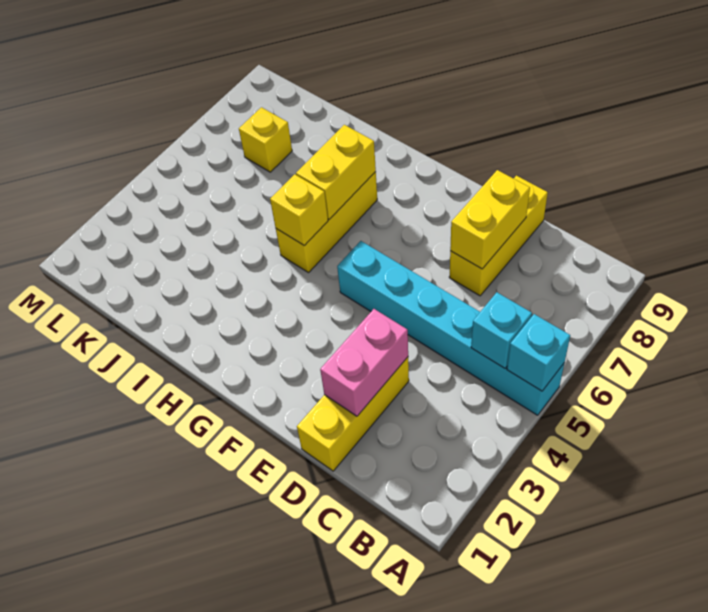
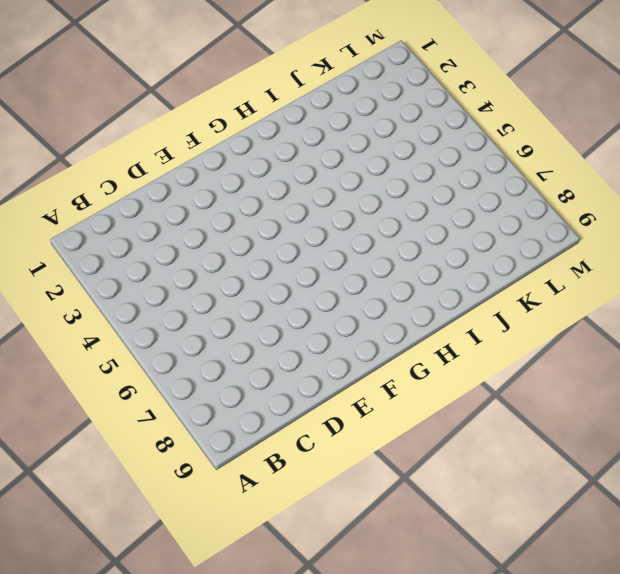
none -> cyan brick A5:F5 level 1
none -> yellow brick D1:D3 level 1

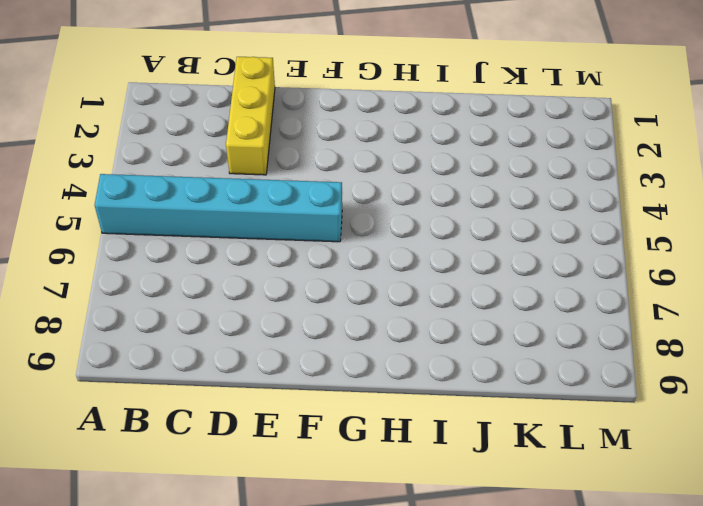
none -> yellow brick D7:D9 level 1
none -> yellow brick H5:H7 level 1

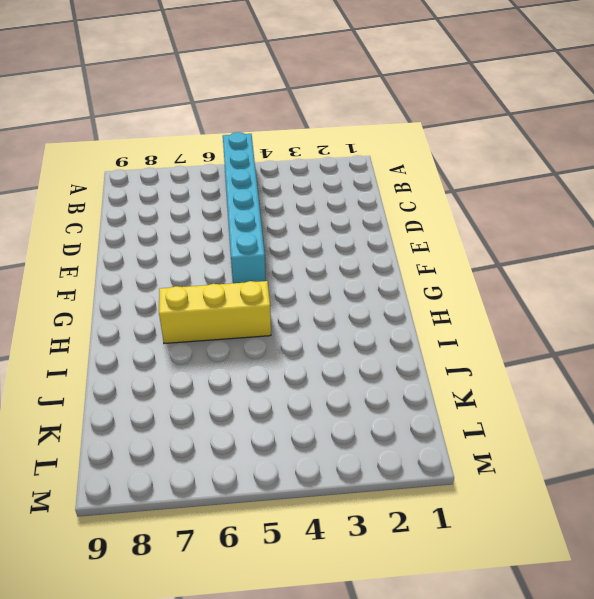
none -> yellow brick D1:D3 level 1
none -> yellow brick D7:D9 level 1

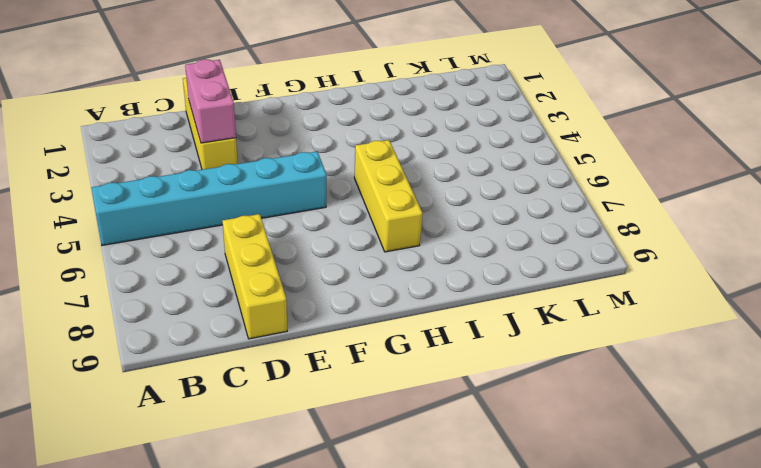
none -> yellow brick K7 level 1
none -> cyan brick A5 level 2

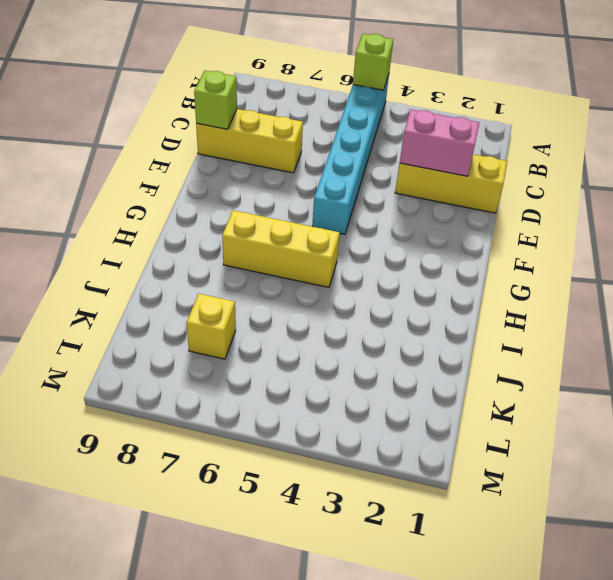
lime brick A5 level 2 -> cyan brick A5 level 2
lime brick D9 level 2 -> none
none -> cyan brick B5 level 2
none -> yellow brick D7:D8 level 2

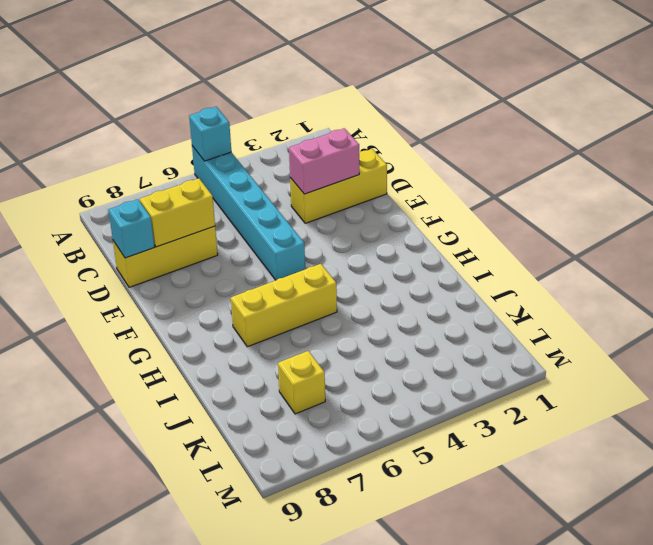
cyan brick D9 level 2 -> cyan brick B5 level 2
none -> yellow brick H5 level 2
none -> yellow brick H6:H7 level 2

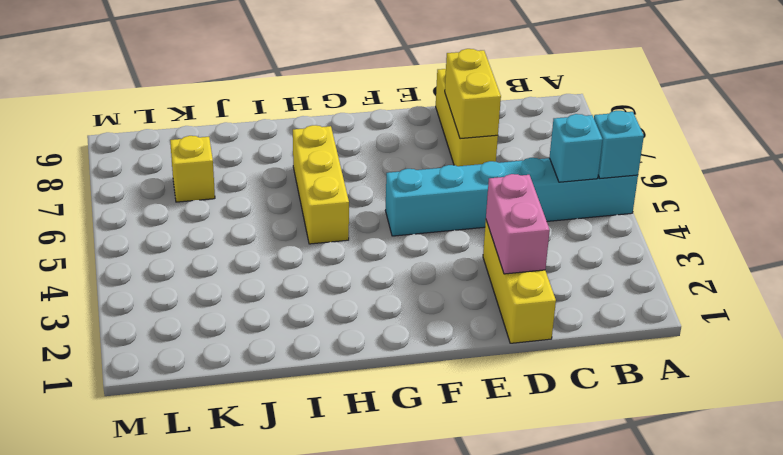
none -> yellow brick H5 level 2
none -> yellow brick H6:H7 level 2

